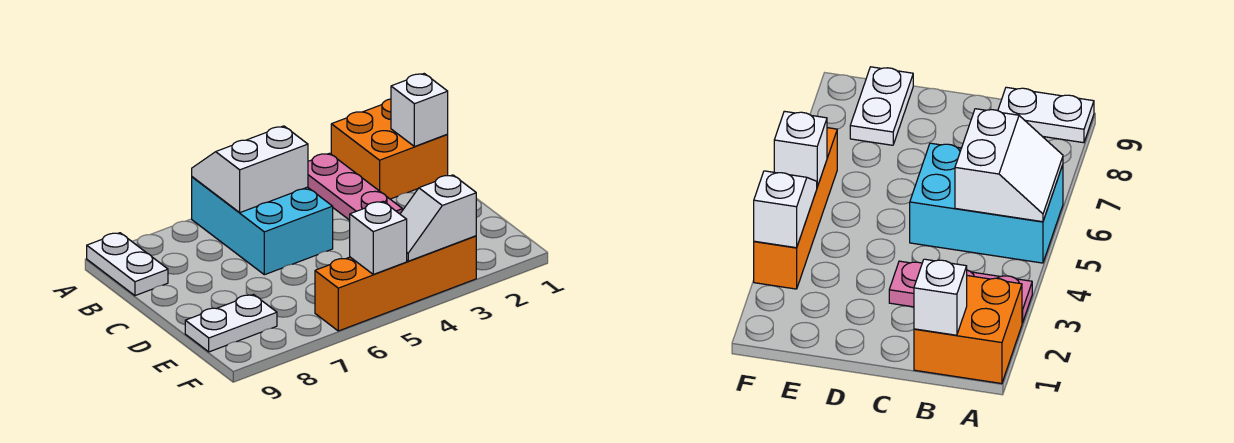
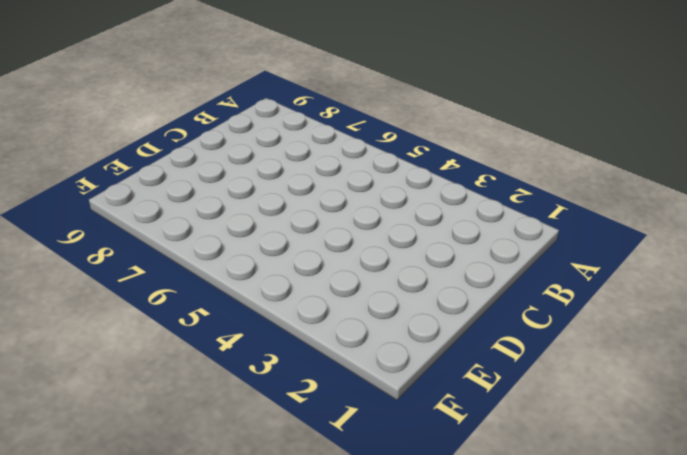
none -> orange brick A1:B2 level 1
none -> pink plate A3:C3 level 1

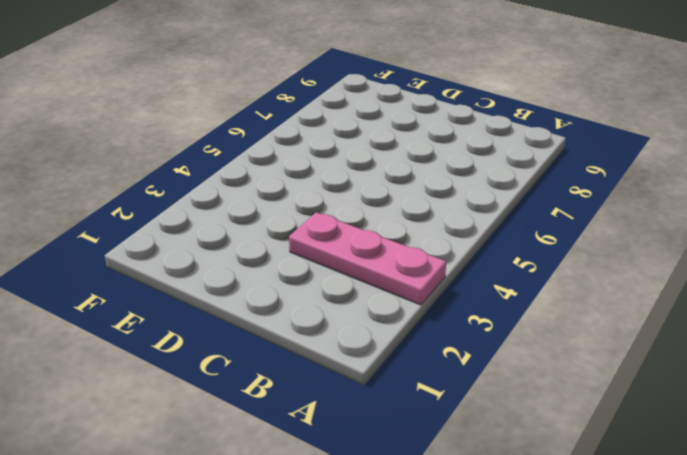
none -> orange brick A1:B2 level 1
none -> cyan brick A5:C6 level 1

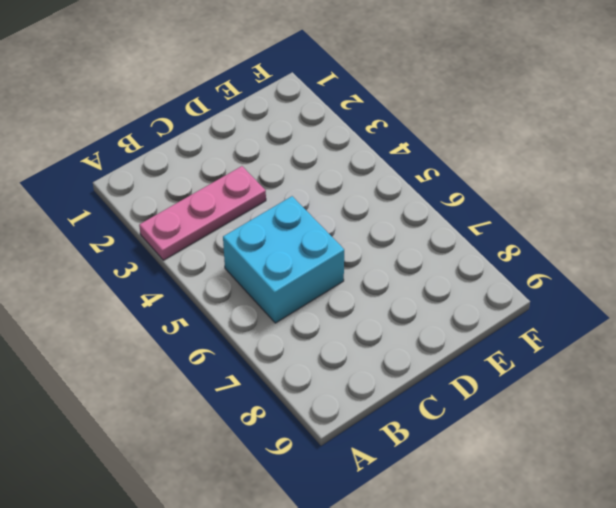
cyan brick B5:C6 level 1 -> cyan brick A5:C6 level 1
none -> orange brick A1:B2 level 1
none -> white plate A9:B9 level 1

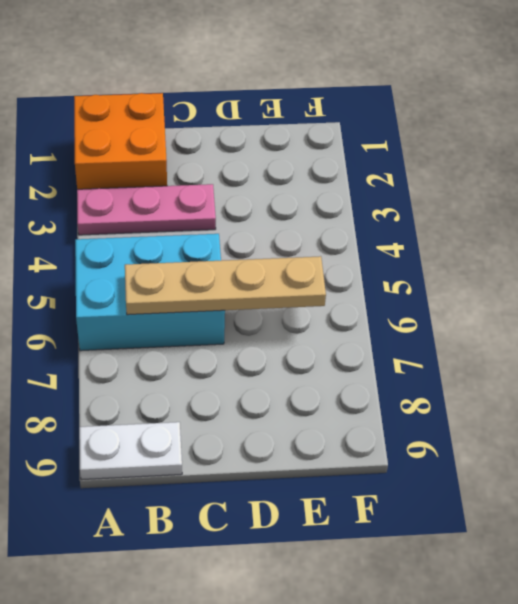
tan plate B6:E6 level 2 -> white slope A5:B6 level 2 top B
none -> white plate E8:E9 level 1
none -> orange brick F3:F6 level 1

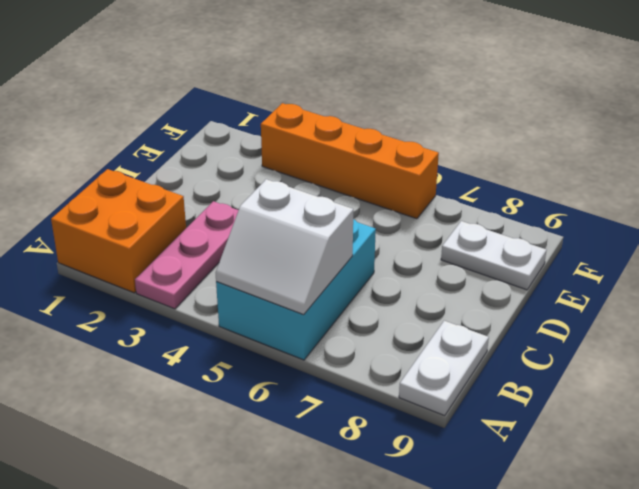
none -> white brick B1 level 2
none -> white slope F3:F4 level 2 top 3

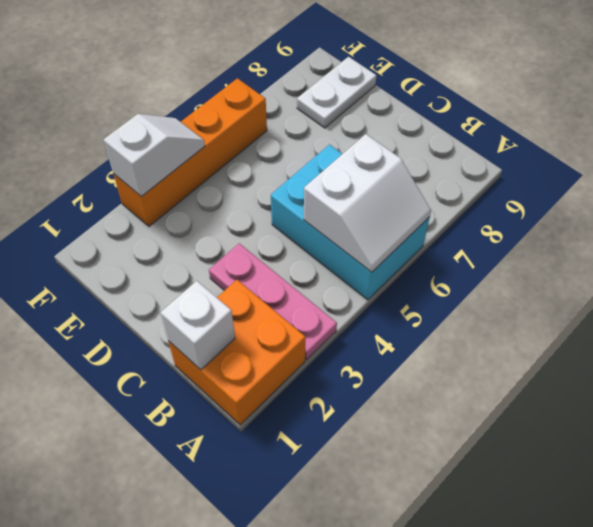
none -> white plate A9:B9 level 1
none -> white brick F5 level 2

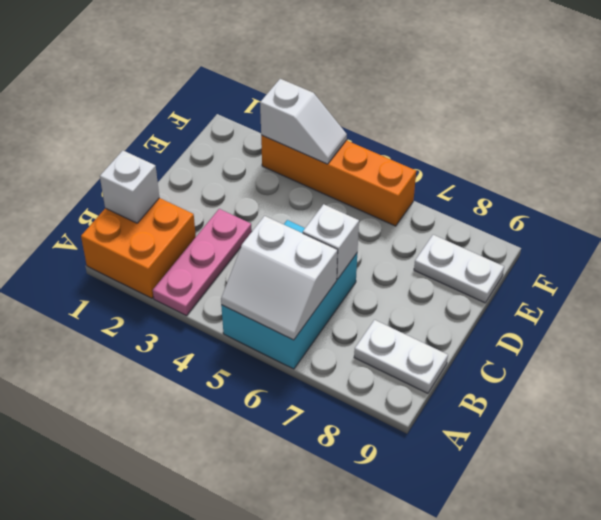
white plate B8:B9 level 1 -> white plate A9:B9 level 1
white brick C6 level 2 -> white brick F5 level 2

